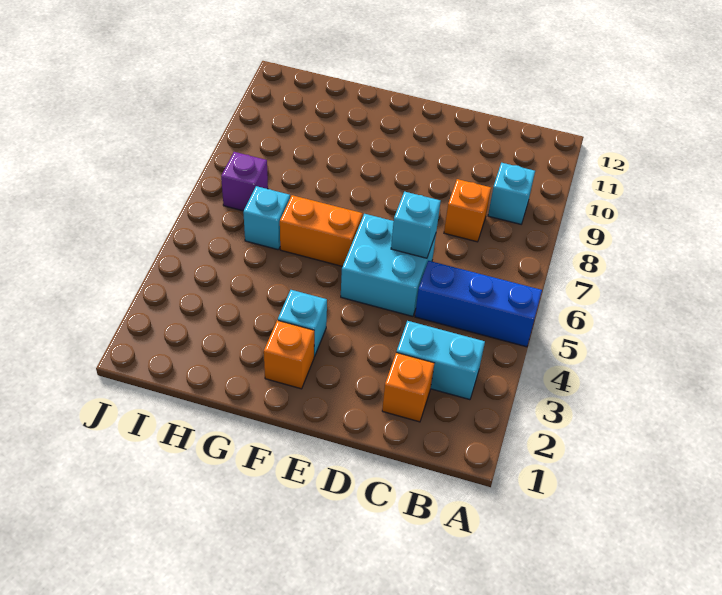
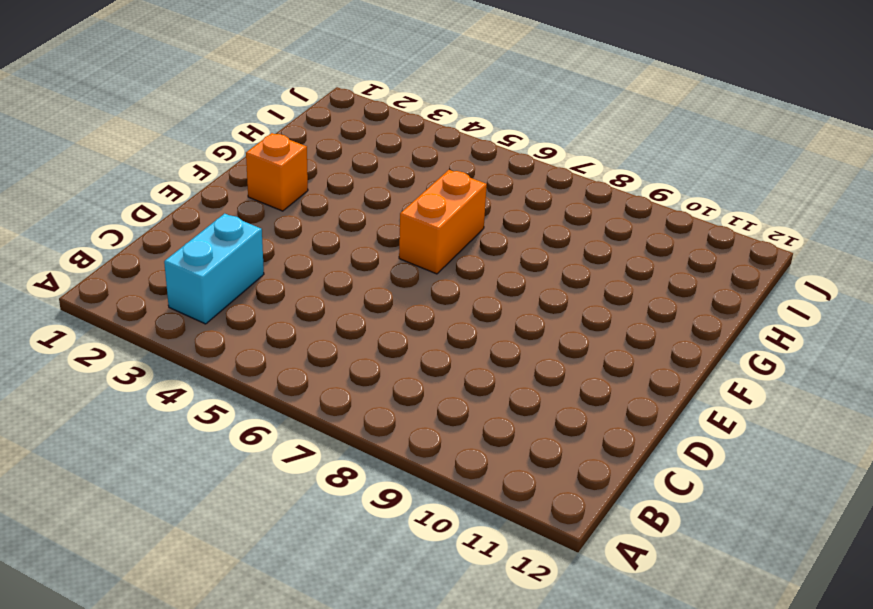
none -> blue brick A5:C5 level 1
none -> cyan brick B9 level 1
none -> orange brick C2 level 1

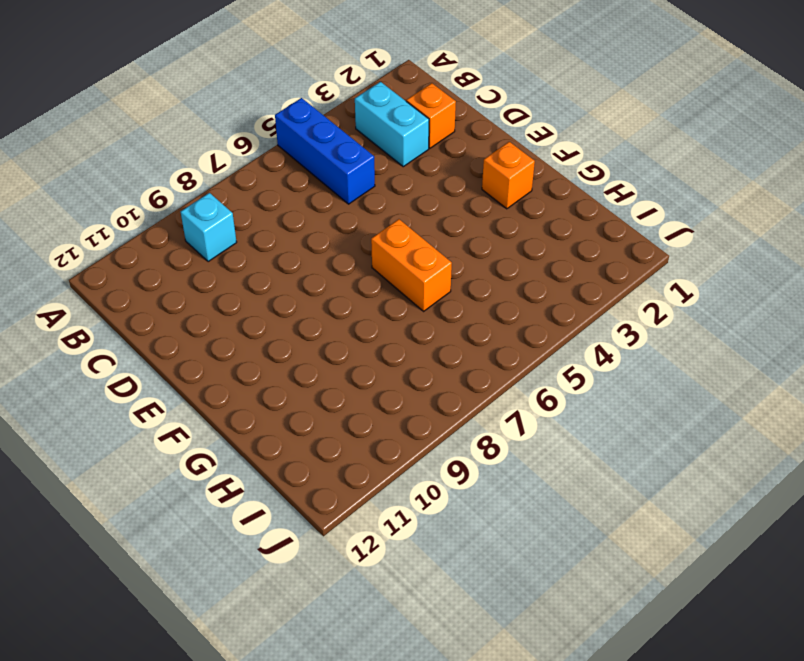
none -> orange brick C8 level 1
none -> cyan brick D5:E6 level 1
none -> cyan brick F3 level 1

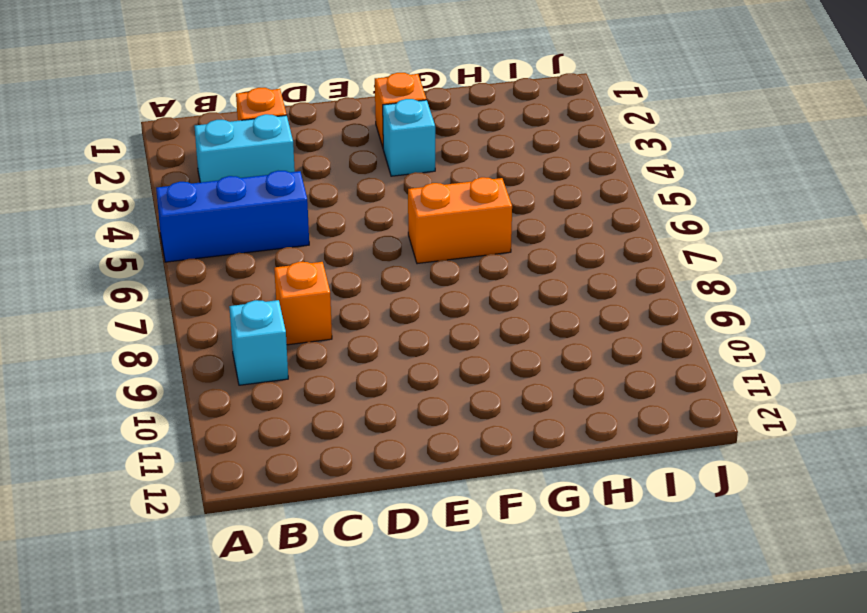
none -> cyan brick D5:E6 level 1
none -> cyan brick H6 level 1
none -> purple brick I7 level 1

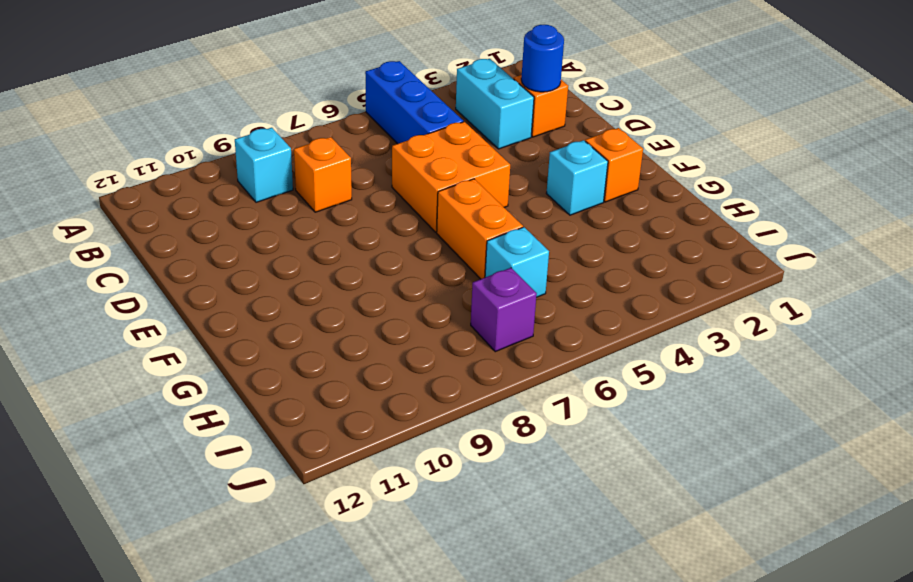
blue round brick C2 level 2 -> none
orange brick D5:E6 level 1 -> cyan brick D5:E6 level 1
none -> cyan brick D6 level 2

